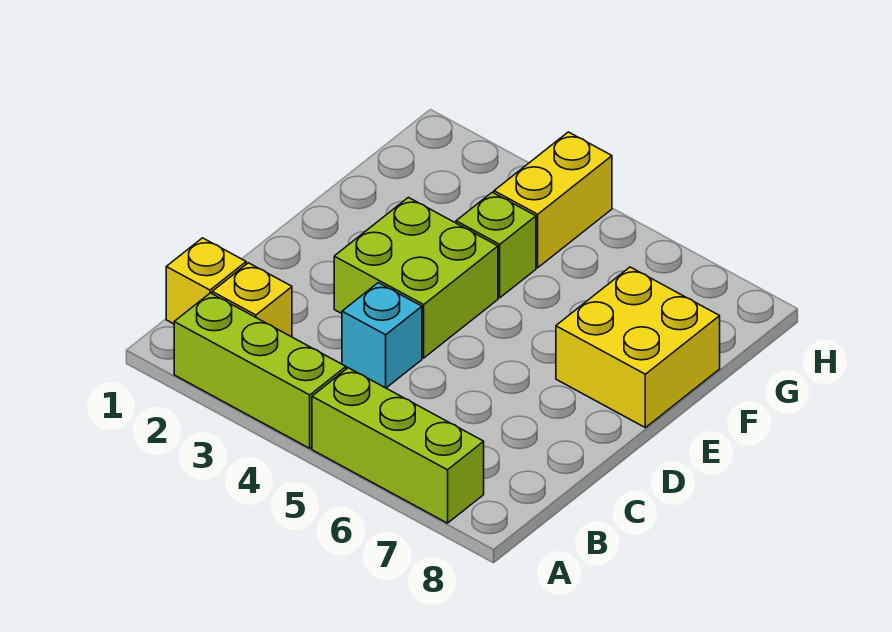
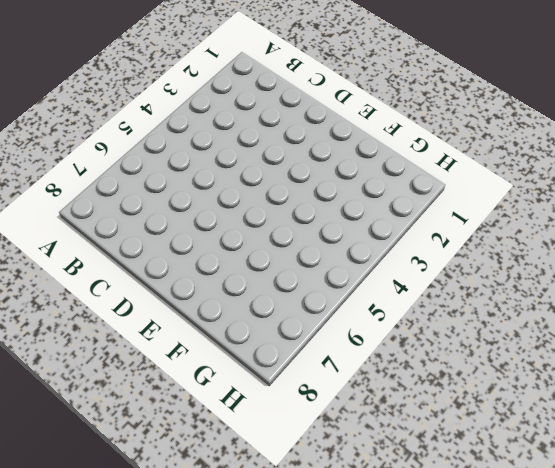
none -> lime brick A2:A4 level 1
none -> lime brick A5:A7 level 1

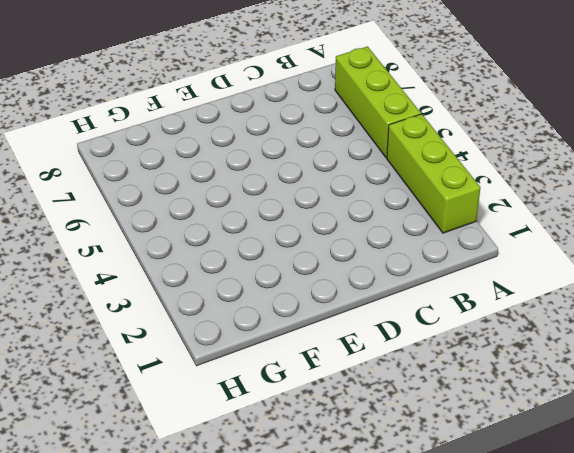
none -> yellow brick B1 level 1
none -> yellow brick B2 level 1

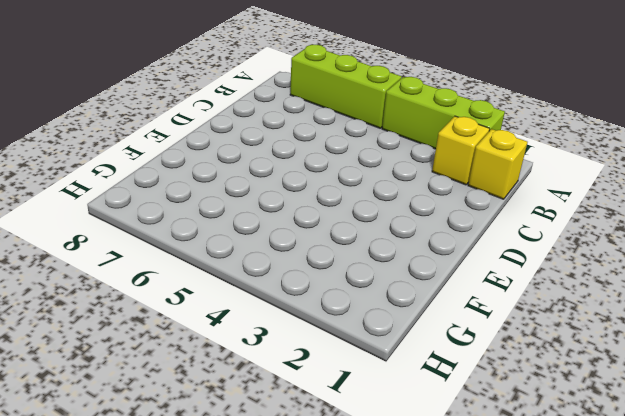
none -> cyan brick C4 level 1
none -> lime brick D3:E4 level 1

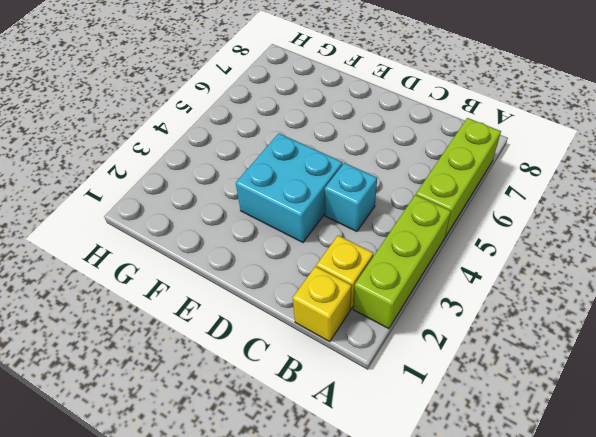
cyan brick D3:E4 level 1 -> lime brick D3:E4 level 1
none -> yellow brick E7:F8 level 1
none -> lime brick F4 level 1

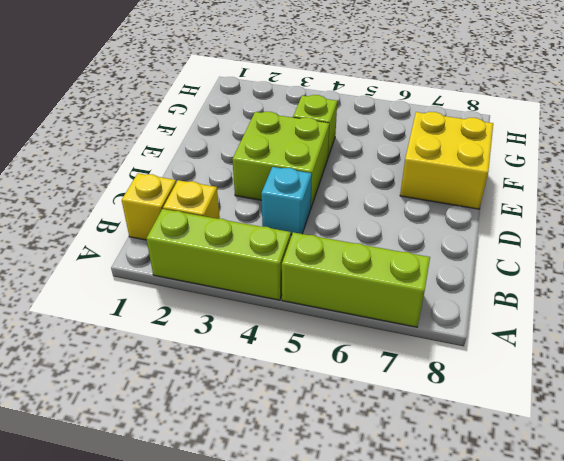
none -> yellow brick G4:H4 level 1

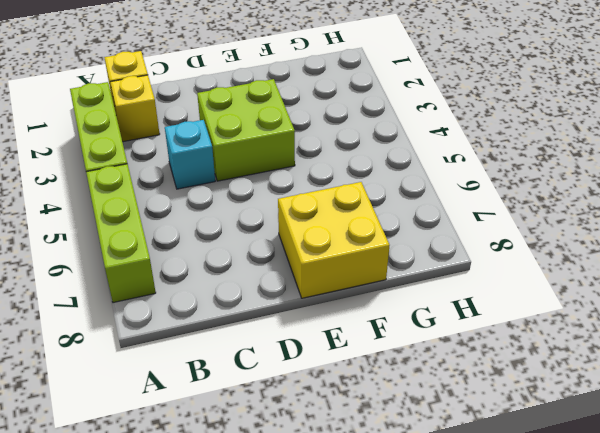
none -> lime brick F4 level 1
none -> yellow brick G4:H4 level 1

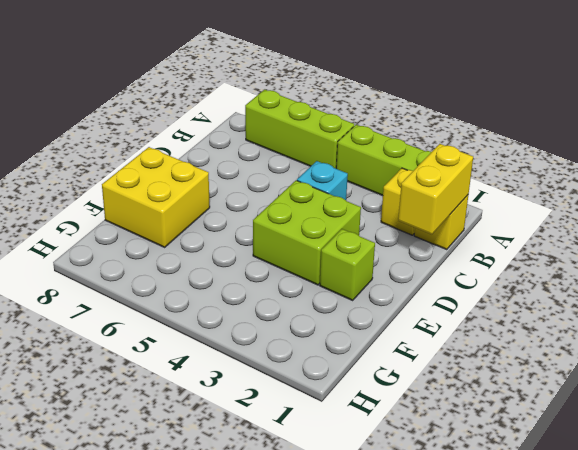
yellow brick B1:C1 level 2 -> yellow brick G4:H4 level 1
lime brick E2 level 1 -> lime brick F4 level 1

